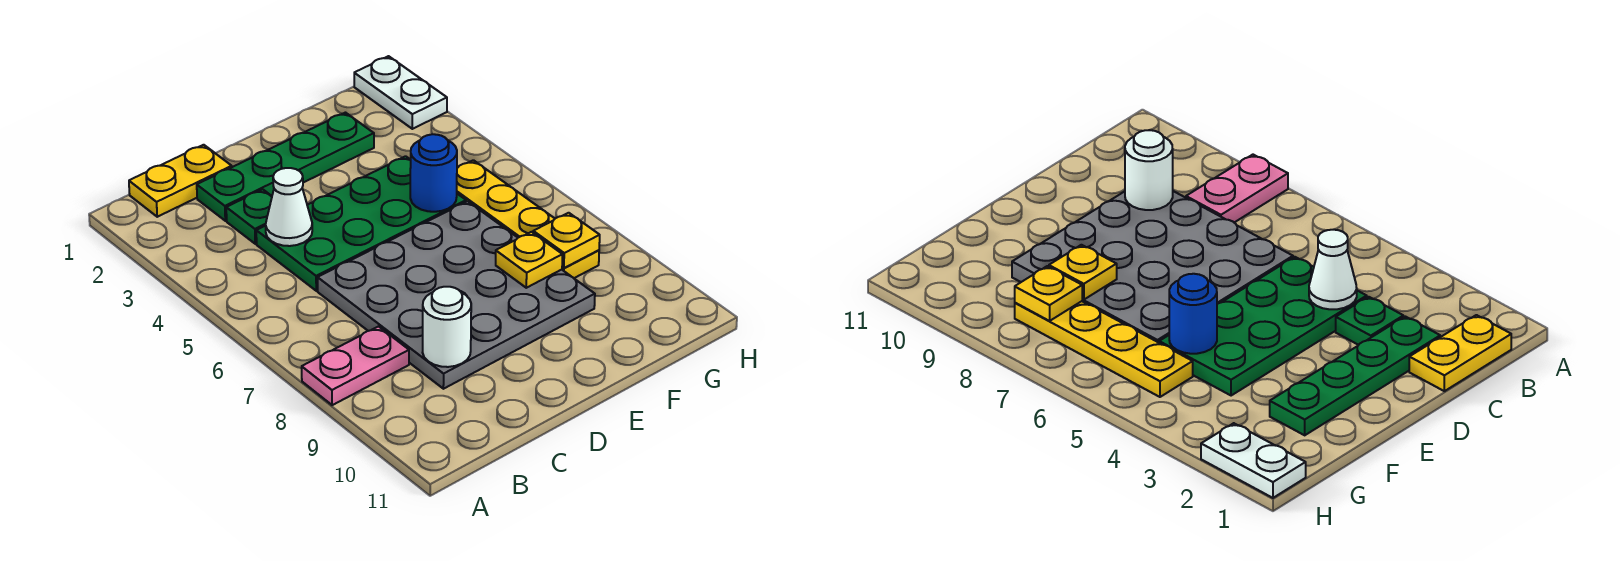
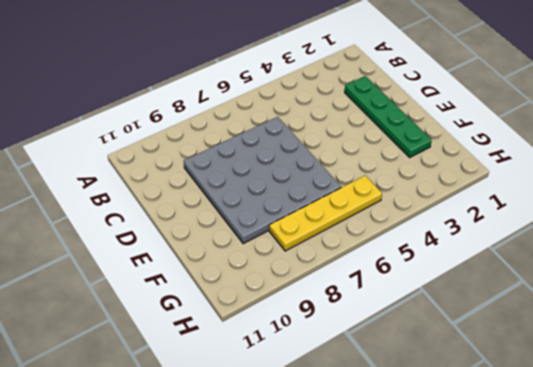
none -> pink plate A8:B8 level 1
none -> yellow plate B1:C1 level 1
none -> green plate C3 level 1

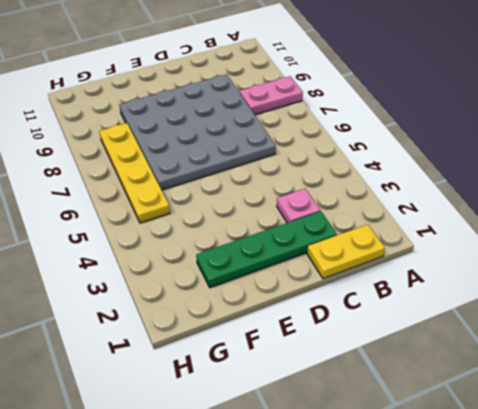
pink plate C3 level 1 -> green plate C3 level 1
none -> green plate C4:F5 level 1
none -> white plate H1:H2 level 1
none -> white cone C4 level 2

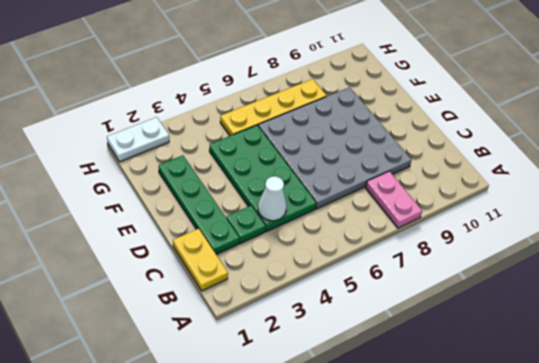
none -> white round brick C9 level 2
none -> blue round brick F5 level 2
none -> yellow plate F8 level 2

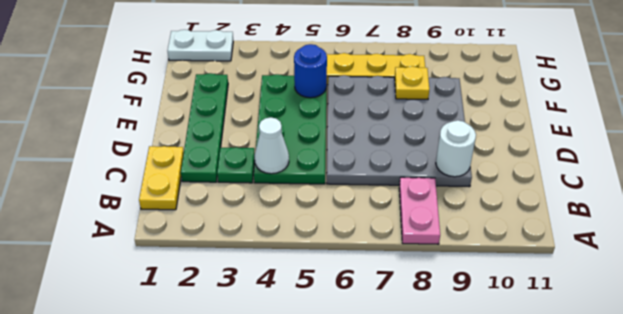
none -> yellow plate G8 level 2

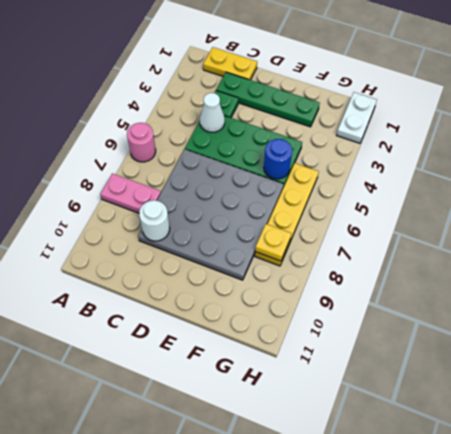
pink round brick A6 level 1 -> none
none -> yellow plate F8 level 2

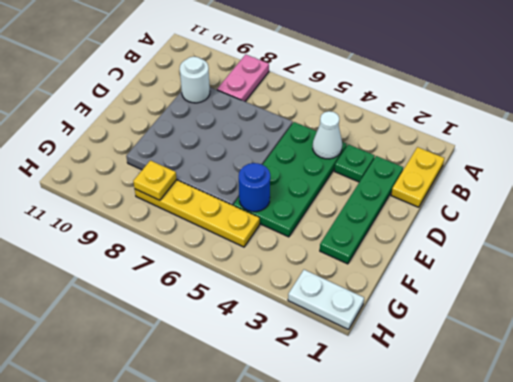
none -> yellow plate F8 level 2

